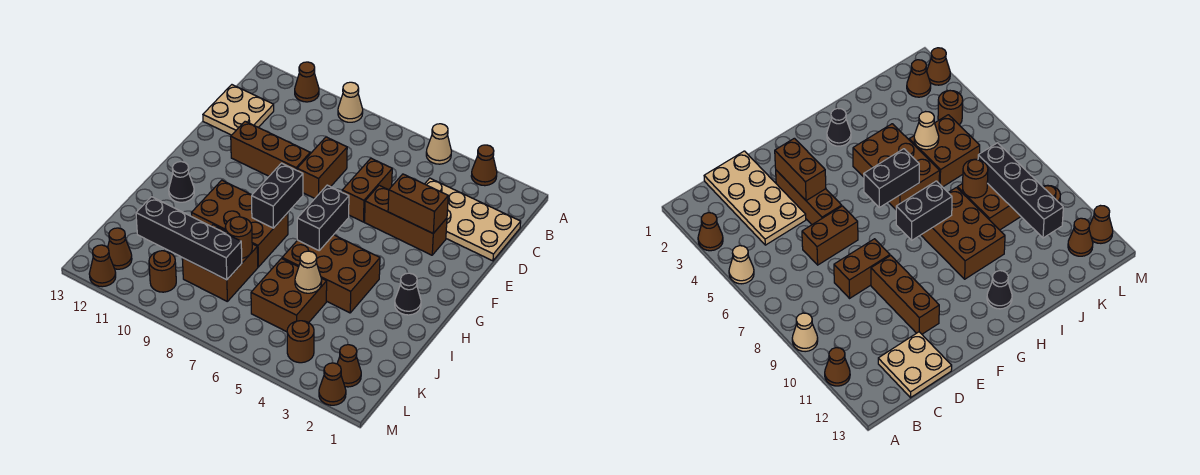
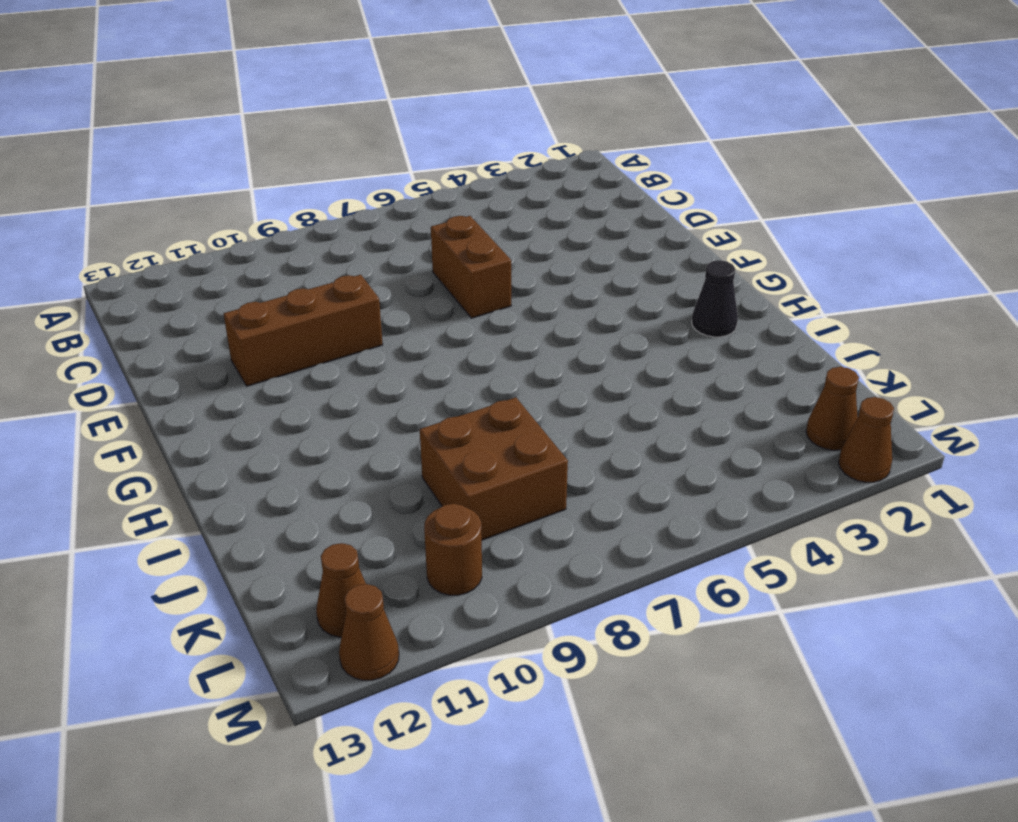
none -> brown cone A3 level 1
none -> tan cone A5 level 1
none -> tan cone A9 level 1

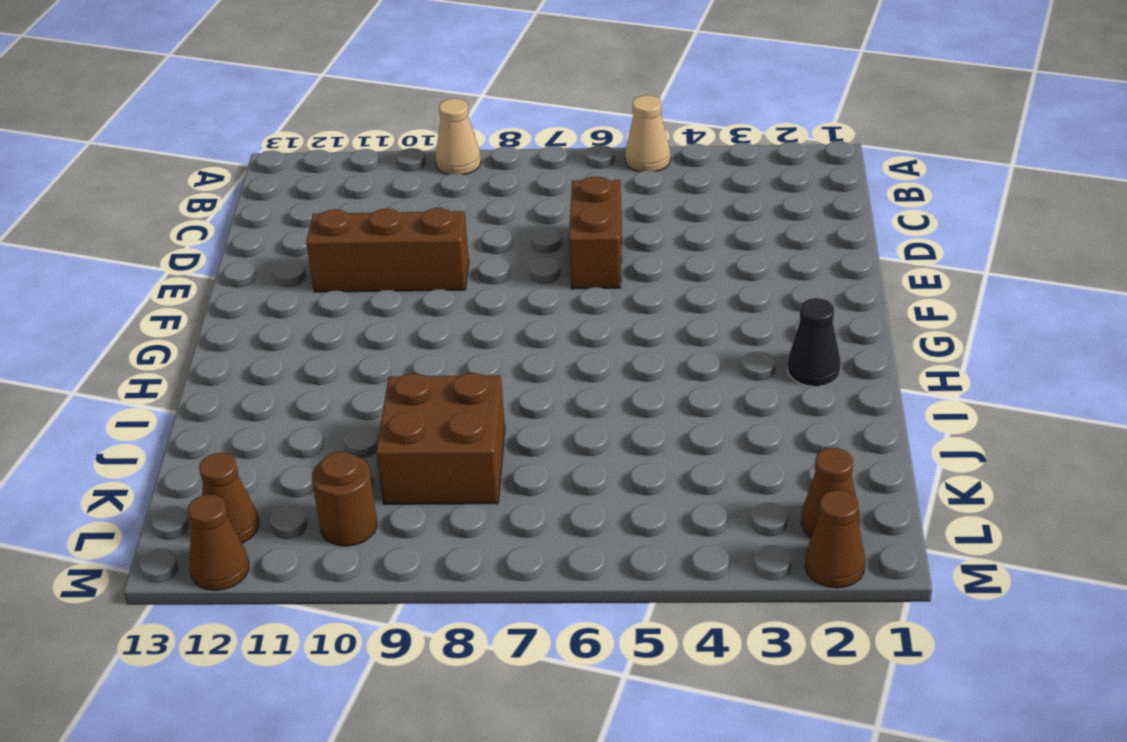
none -> brown cone A3 level 1
none -> brown cone A11 level 1
none -> tan plate C1:D4 level 1

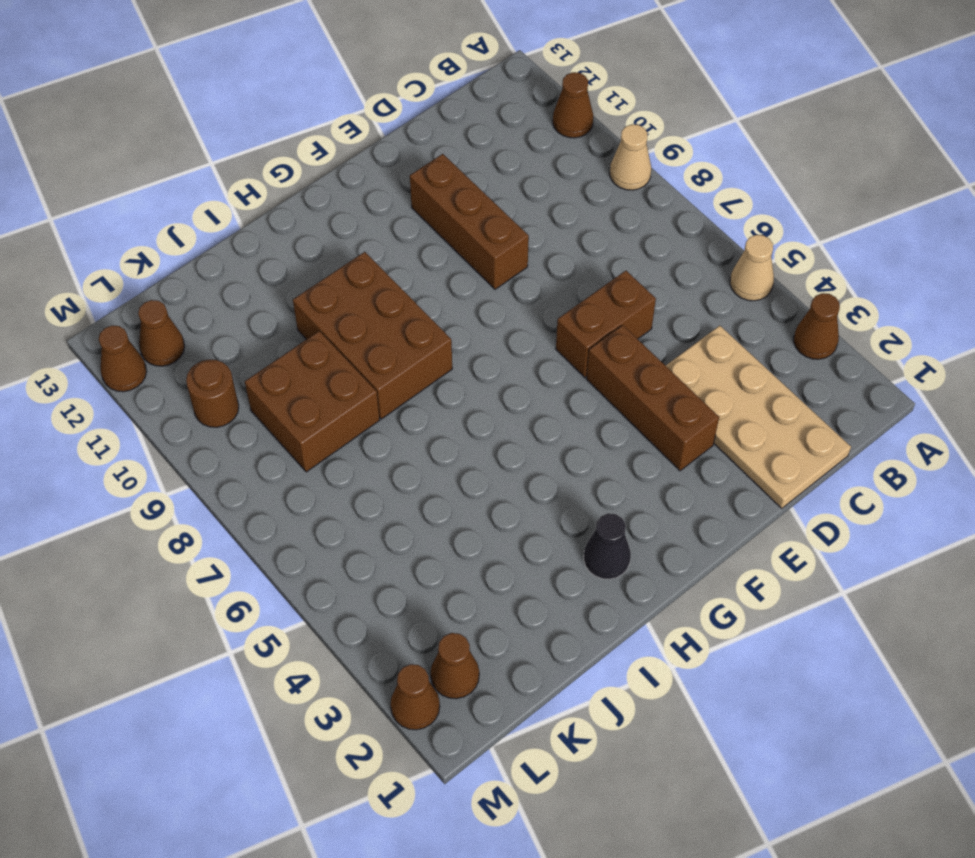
none -> tan plate C12:D13 level 1
none -> brown brick D8:E8 level 1
none -> brown brick H4:I6 level 1

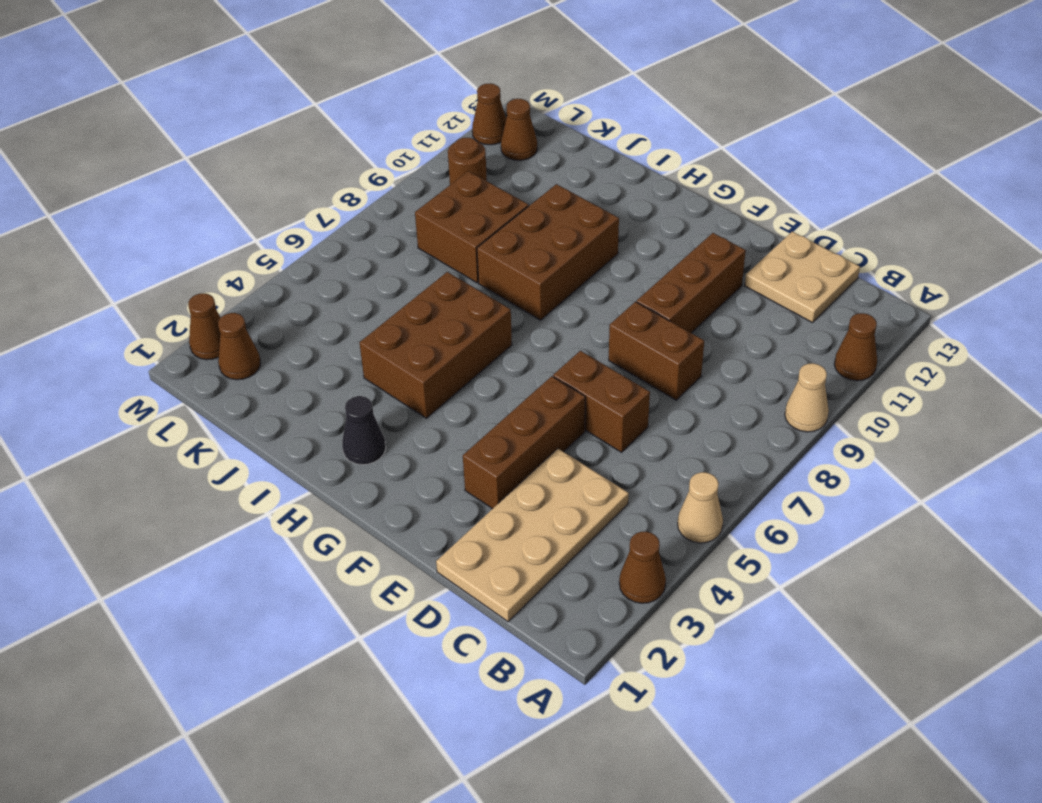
none -> black cone H12 level 1
none -> brown brick J5:K6 level 1
none -> brown round brick L4 level 1

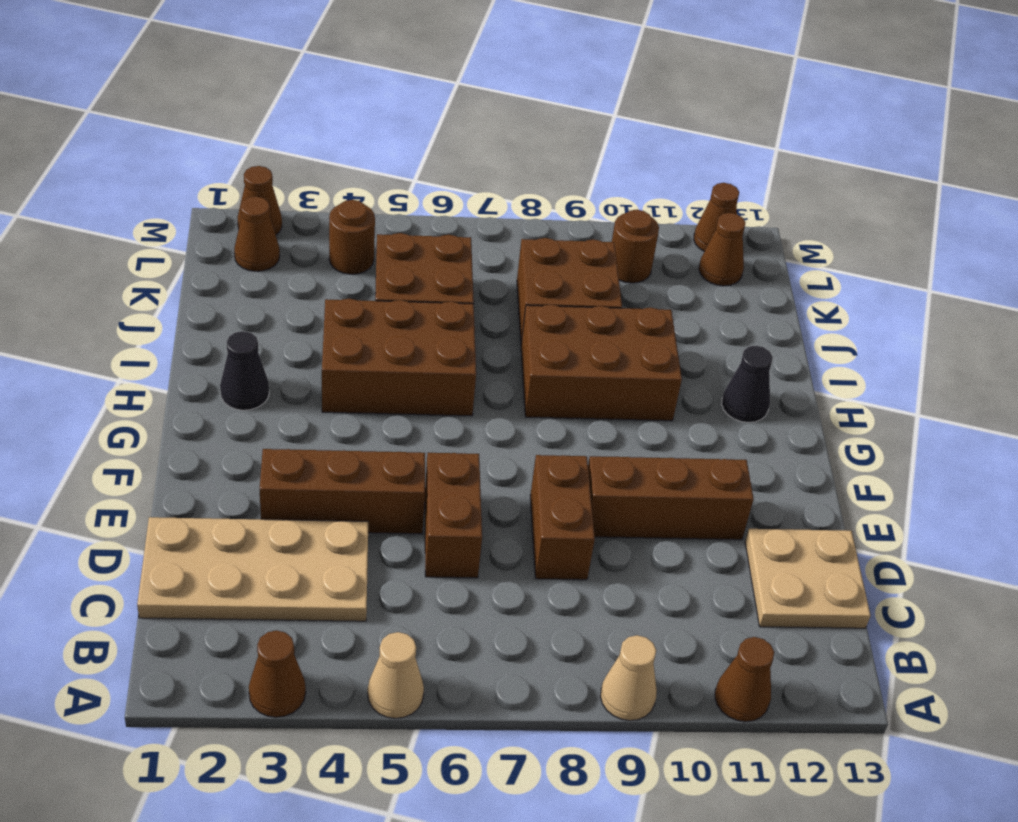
none -> brown brick E3:E4 level 2
none -> black brick G6:H6 level 2
none -> black brick G8:H8 level 2

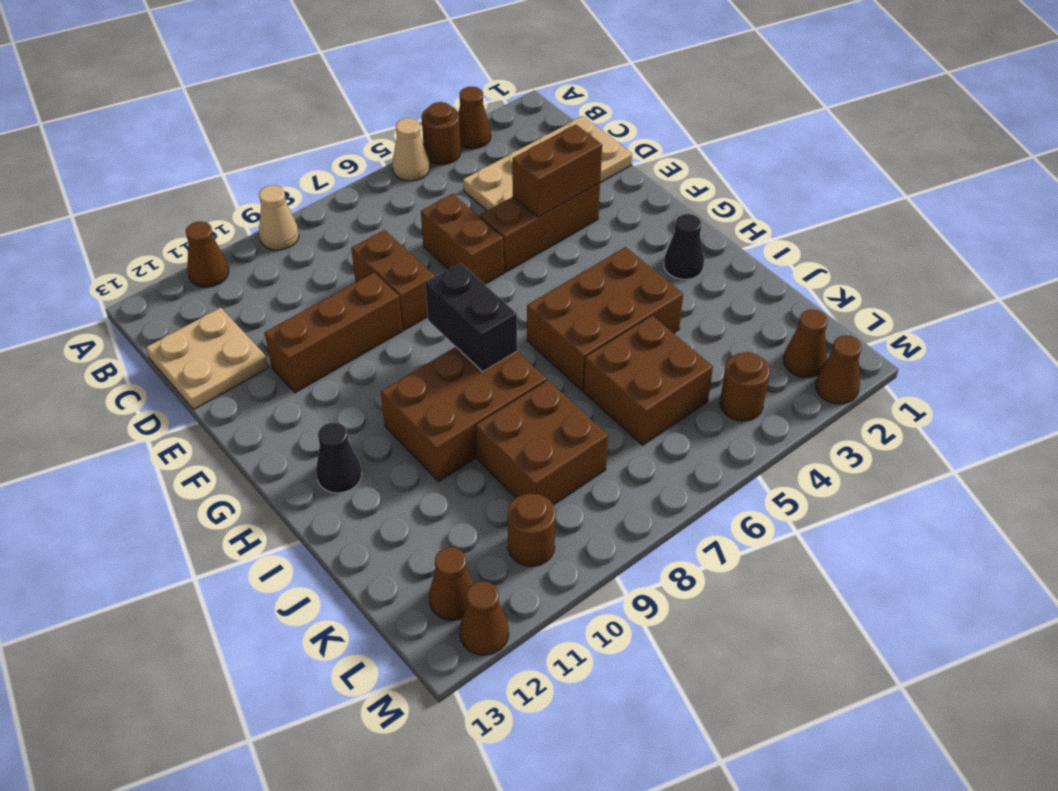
brown round brick A4 level 1 -> brown round brick J8 level 2
none -> black brick G6:H6 level 2
none -> tan cone J5 level 2
none -> black brick K8:K11 level 2

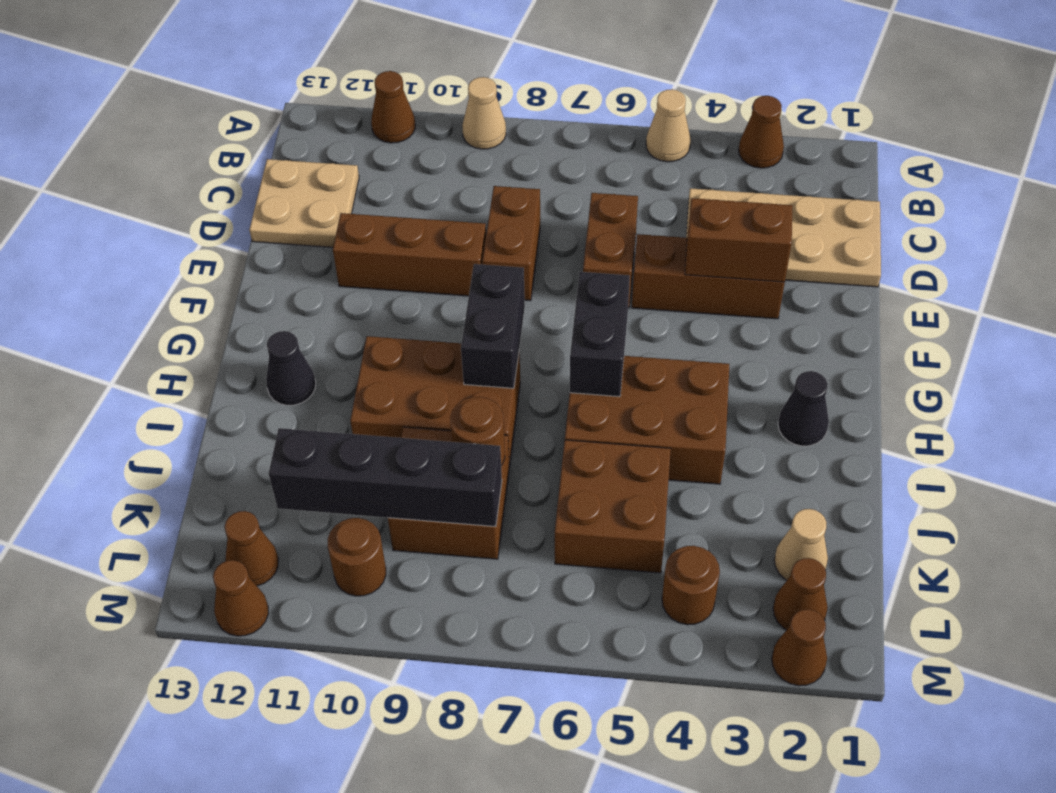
tan cone K2 level 1 -> tan cone J5 level 2

